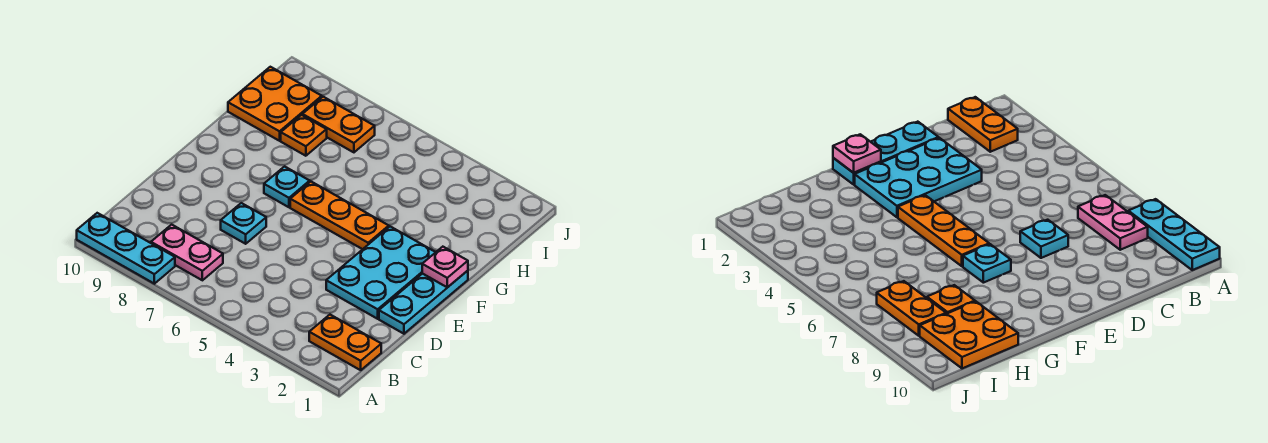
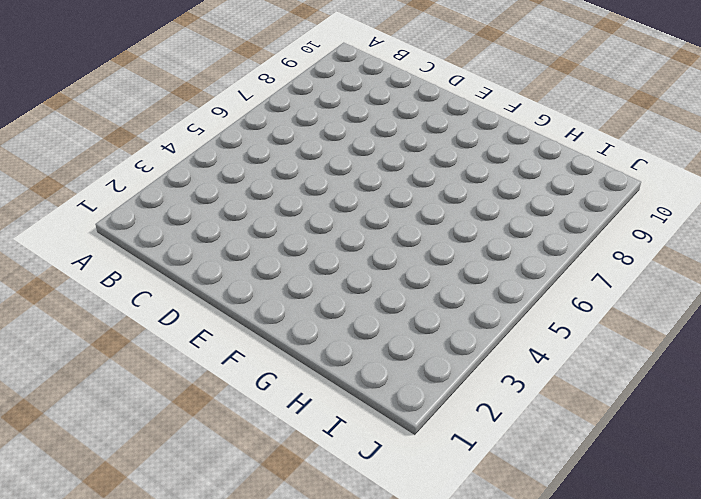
none -> cyan plate A8:A10 level 1
none -> orange plate B1:B2 level 1
none -> pink plate B7:B8 level 1

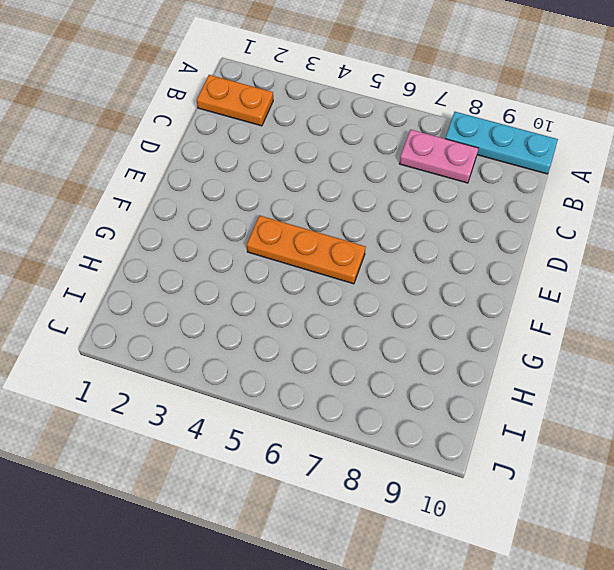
none -> cyan plate D1:F1 level 1
none -> cyan plate D2:F3 level 1
none -> cyan plate D7 level 1

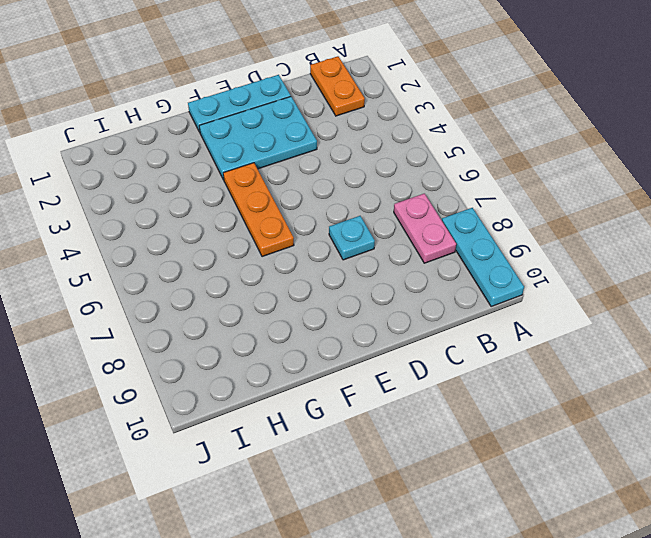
none -> cyan plate F7 level 1
none -> orange plate H8 level 1
none -> orange plate H9:I10 level 1

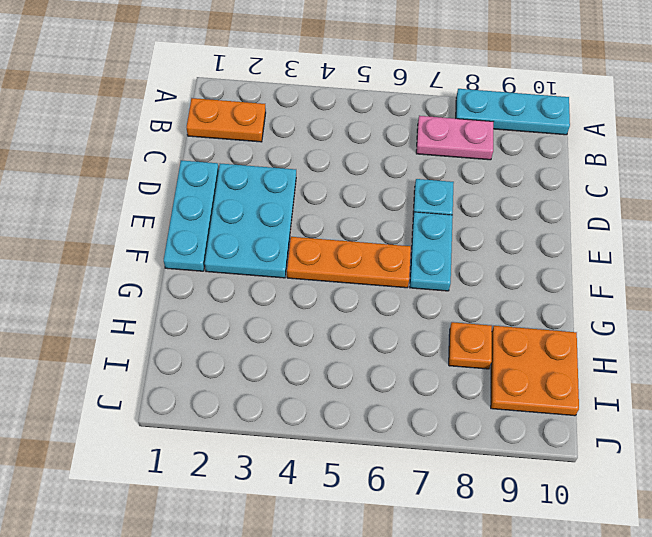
cyan plate E7:F7 level 1 -> cyan plate F7 level 1
none -> orange plate I7:I8 level 1
none -> pink plate F1 level 2

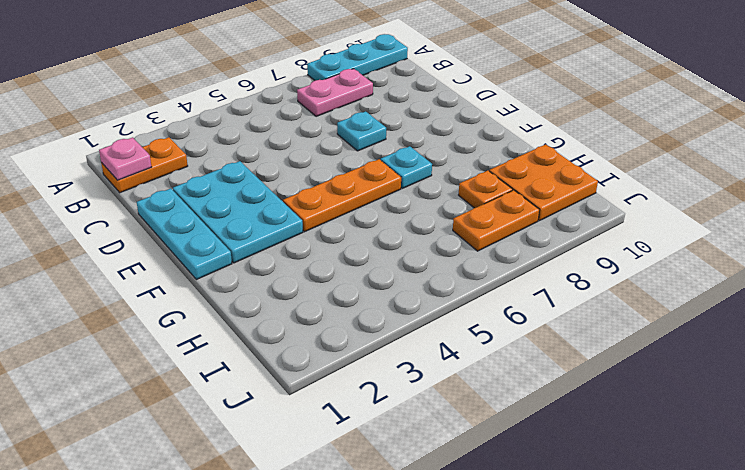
pink plate B1 level 2 -> pink plate F1 level 2

